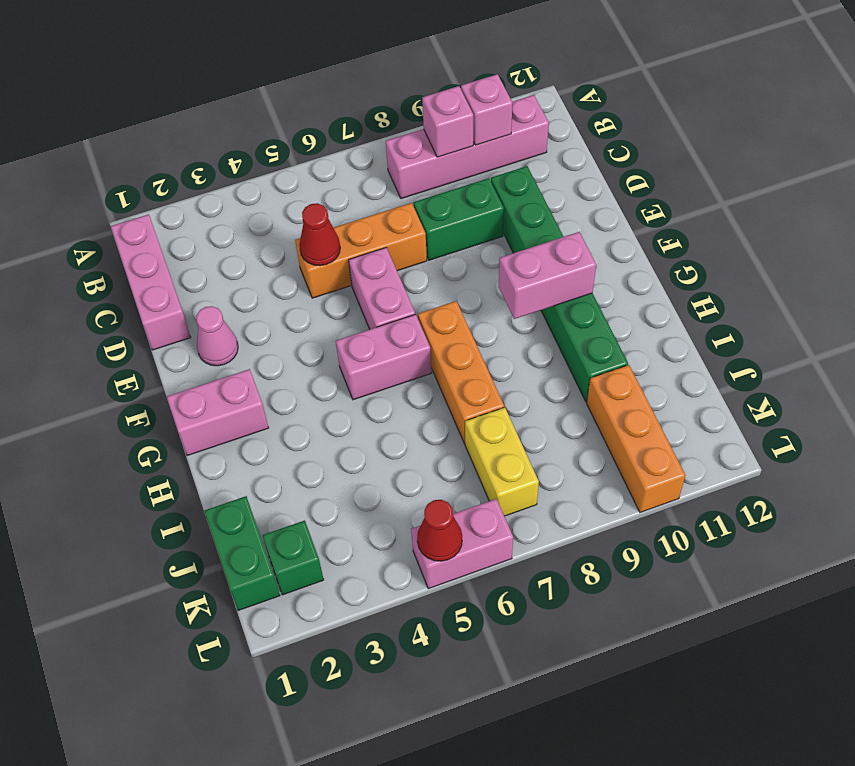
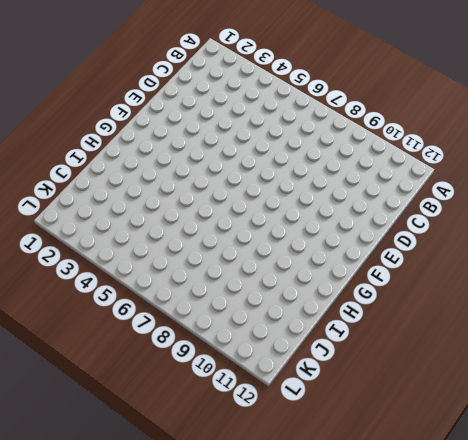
none -> pink brick B1:D1 level 1
none -> pink brick B8:B11 level 1
none -> orange brick D5:D7 level 1

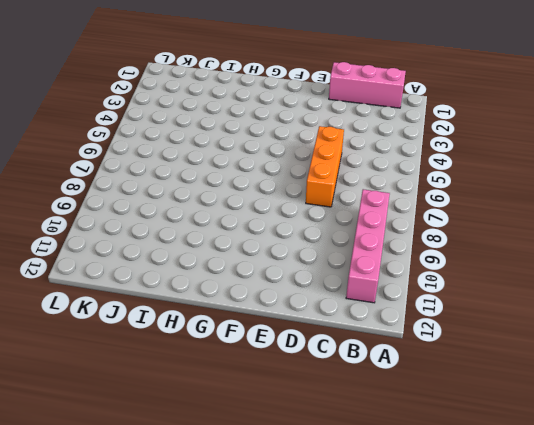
none -> green brick D8:D9 level 1
none -> green brick D10:I10 level 1
none -> pink cone E2 level 1

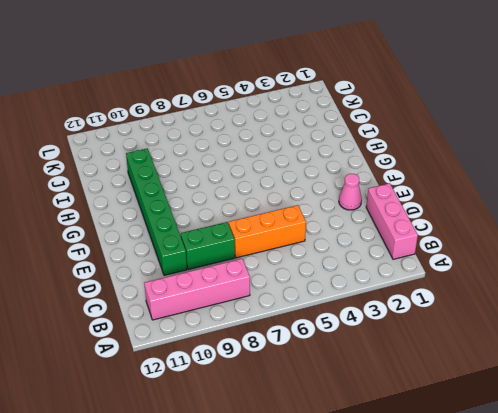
none -> pink brick E6:F6 level 1
none -> pink brick G1:G2 level 1
none -> pink brick G5:G6 level 1

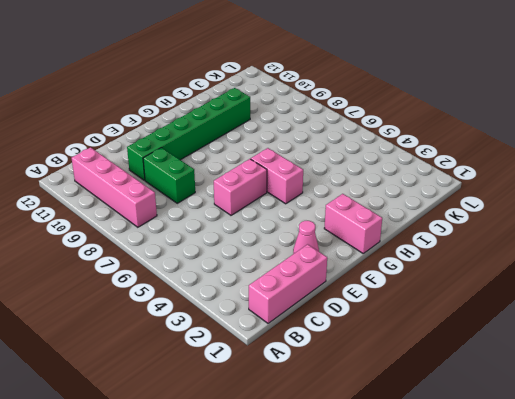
none -> orange brick D5:D7 level 1
none -> orange brick G7:I7 level 1
none -> green brick J1:K1 level 1

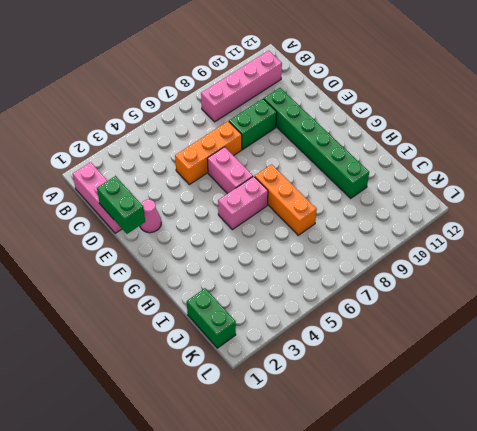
green brick D1:E1 level 2 -> none
none -> pink brick G1:G2 level 1
none -> yellow brick J7:K7 level 1
none -> orange brick J10:L10 level 1

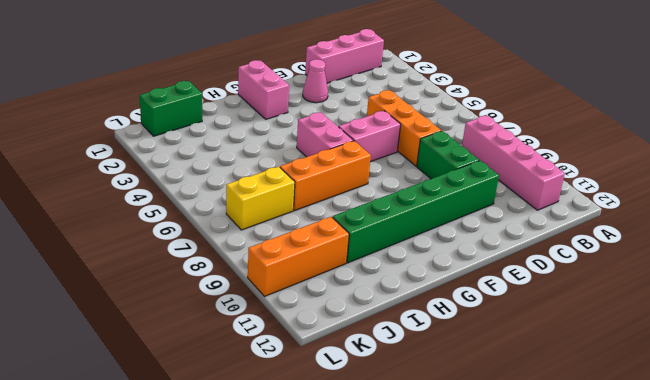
none -> green brick K2 level 1
none -> pink brick L5:L6 level 1
none -> pink brick B9 level 2

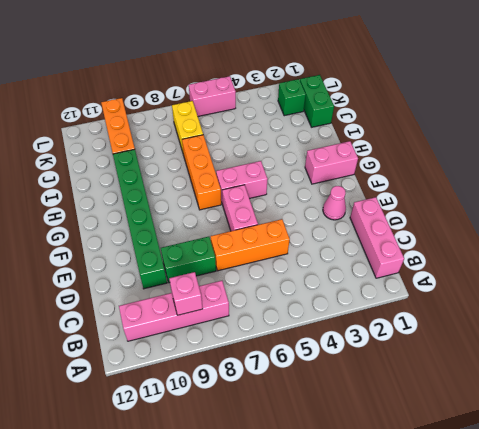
none -> pink brick B10 level 2
none -> red cone D5 level 2
none -> pink brick G9:G10 level 2

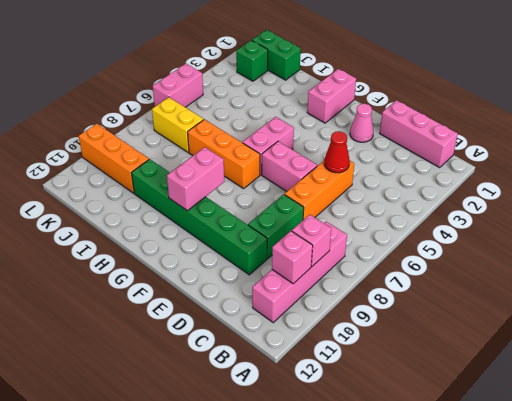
none -> red cone L5 level 2

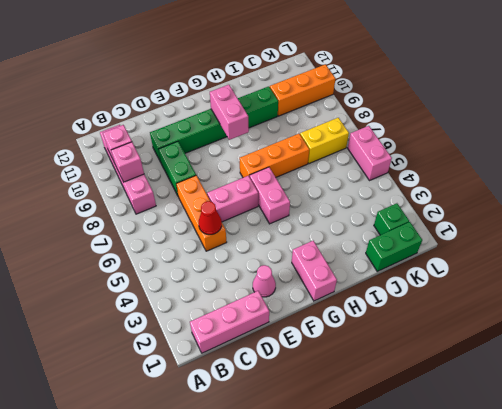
none -> red cone L5 level 2

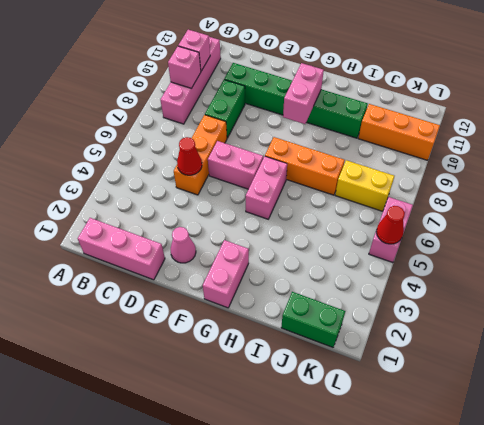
none -> green brick K2 level 1

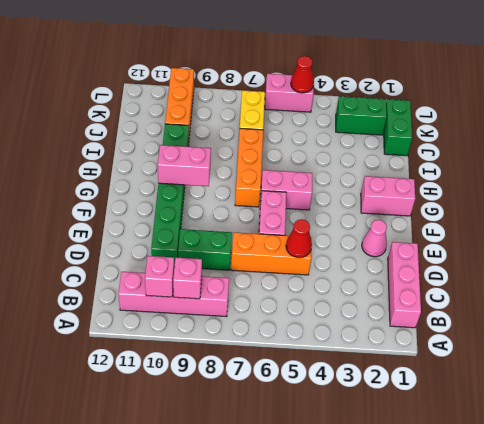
green brick K2:K3 level 1 -> green brick K2 level 1

